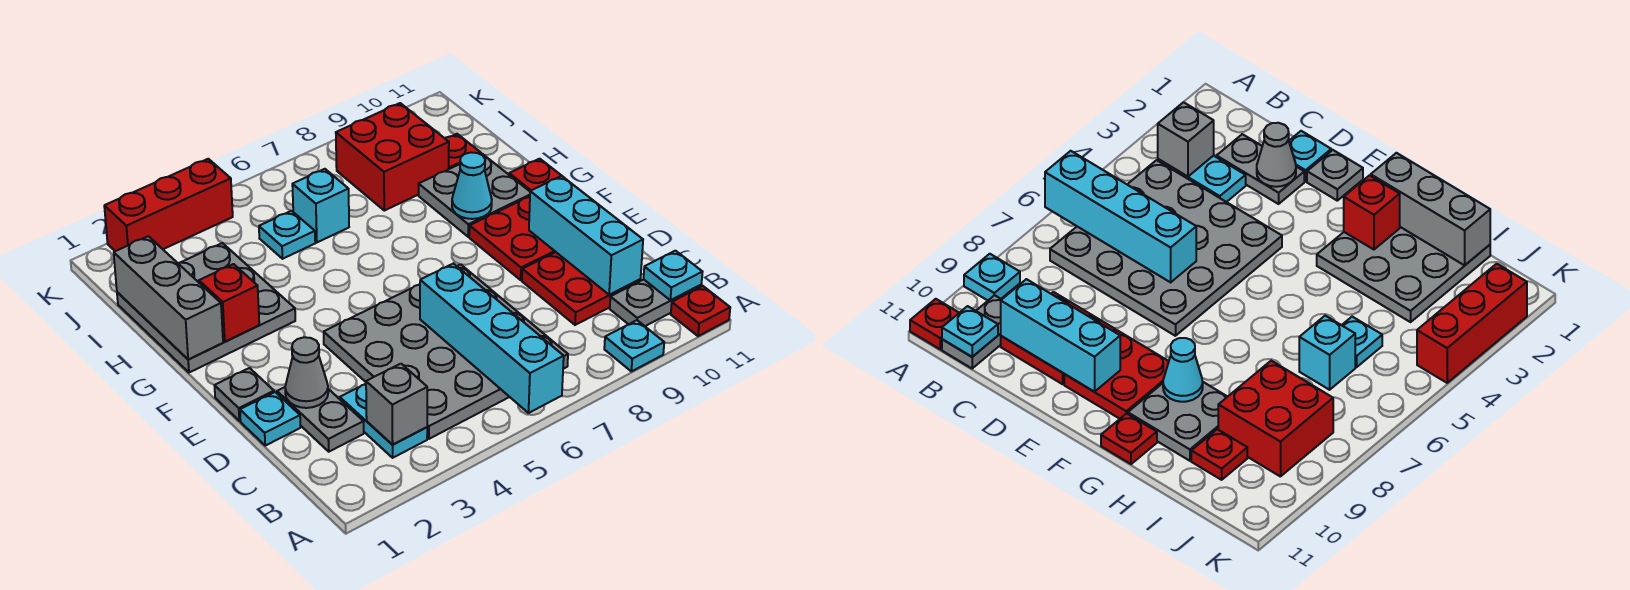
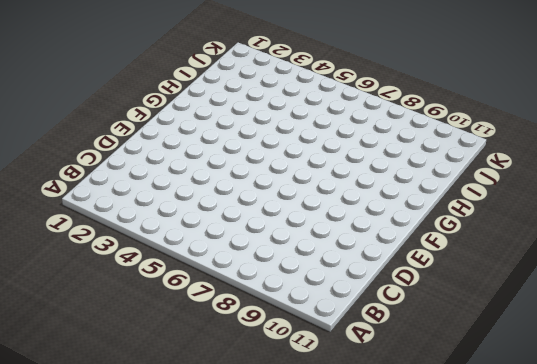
none -> cyan plate A9 level 1
none -> red plate A11 level 1
none -> cyan plate B3:C3 level 1

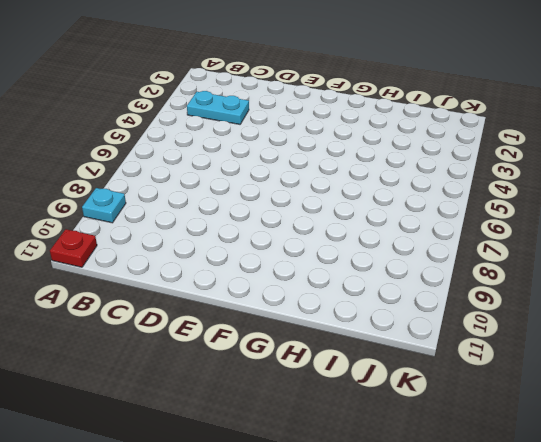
none -> grey plate B4:E7 level 1
none -> grey plate B10:B11 level 1
none -> grey plate C2:D2 level 1

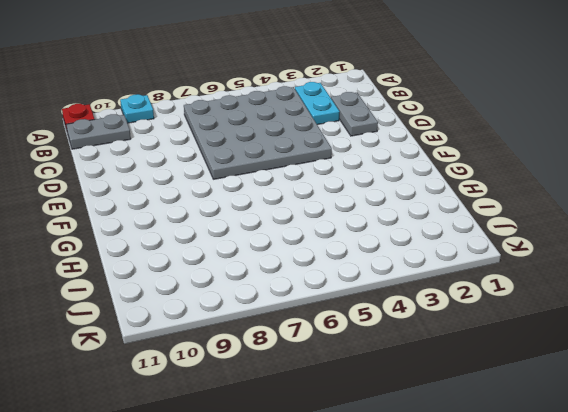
none -> red plate C9:D10 level 1
none -> cyan plate D1 level 1
none -> grey plate E1 level 1

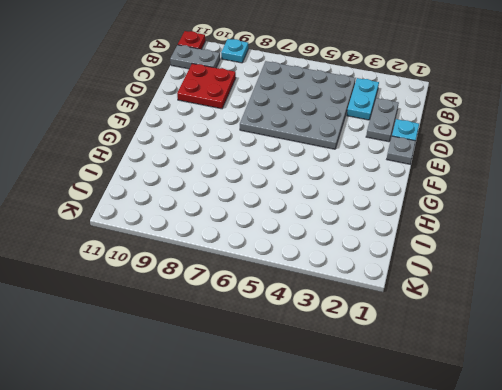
none -> red plate E9:F10 level 1
none -> grey plate G1:I3 level 1
none -> grey plate G9:H10 level 1

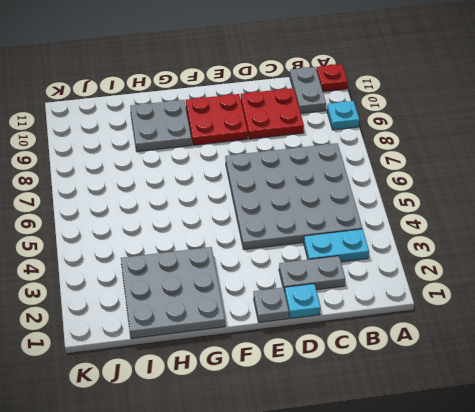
none -> red plate G11 level 1
none -> cyan plate I5 level 1
none -> cyan brick I6 level 1

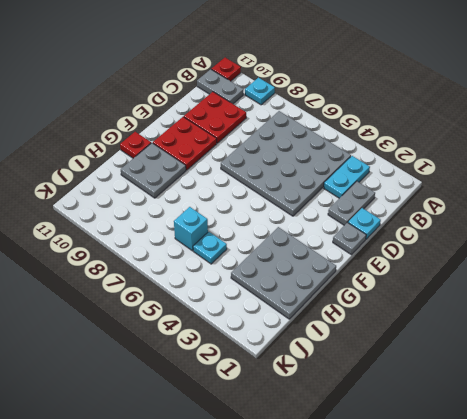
none -> red brick I8:J9 level 1
none -> red plate I10 level 1
none -> red brick K2:K4 level 1

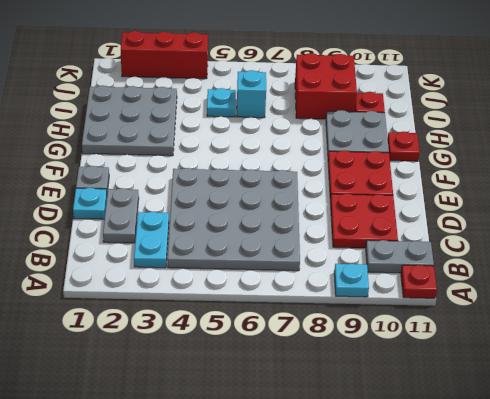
none -> cyan brick A6:D6 level 2
none -> grey brick B3 level 2
none -> cyan plate B11 level 2

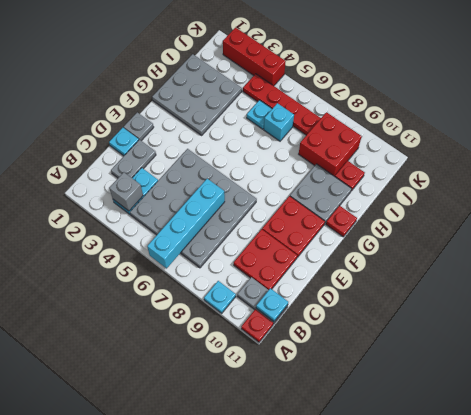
red plate J4:J7 level 1 -> none
none -> cyan brick C10:E10 level 2
none -> grey cone D2 level 2
none -> grey brick G1:I1 level 2

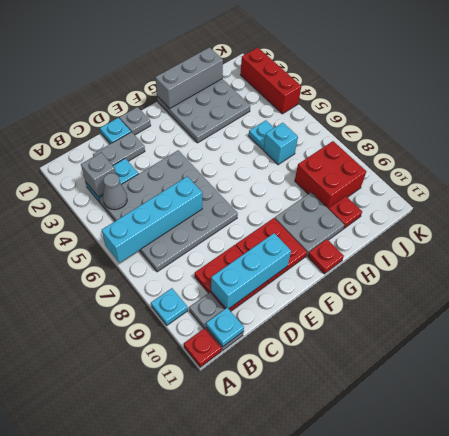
grey cone B4 level 2 -> grey cone D2 level 2
none -> red brick G2 level 2
none -> cyan cone G9 level 2

